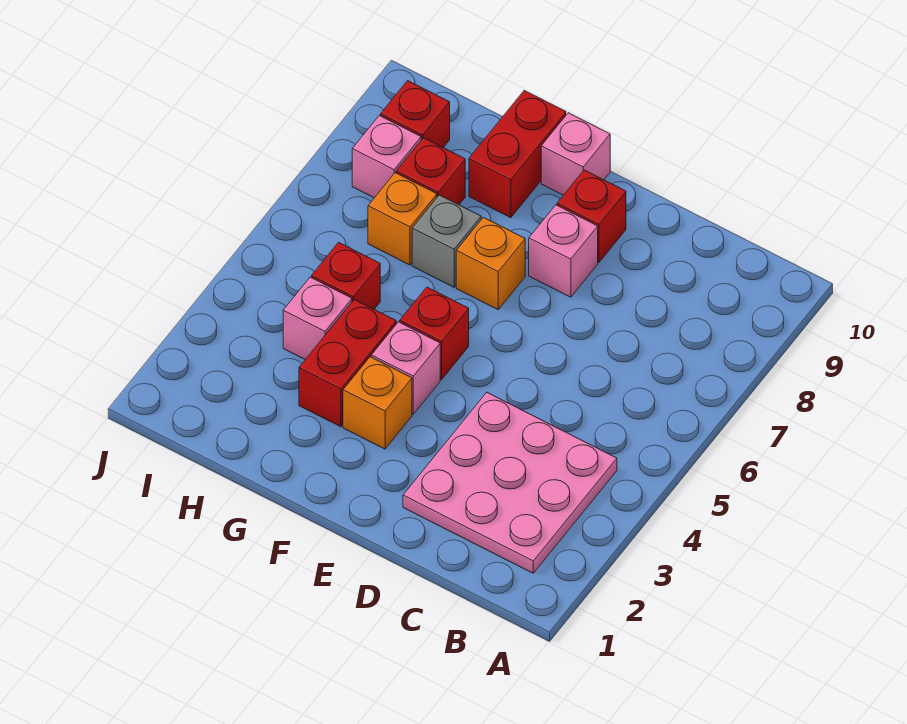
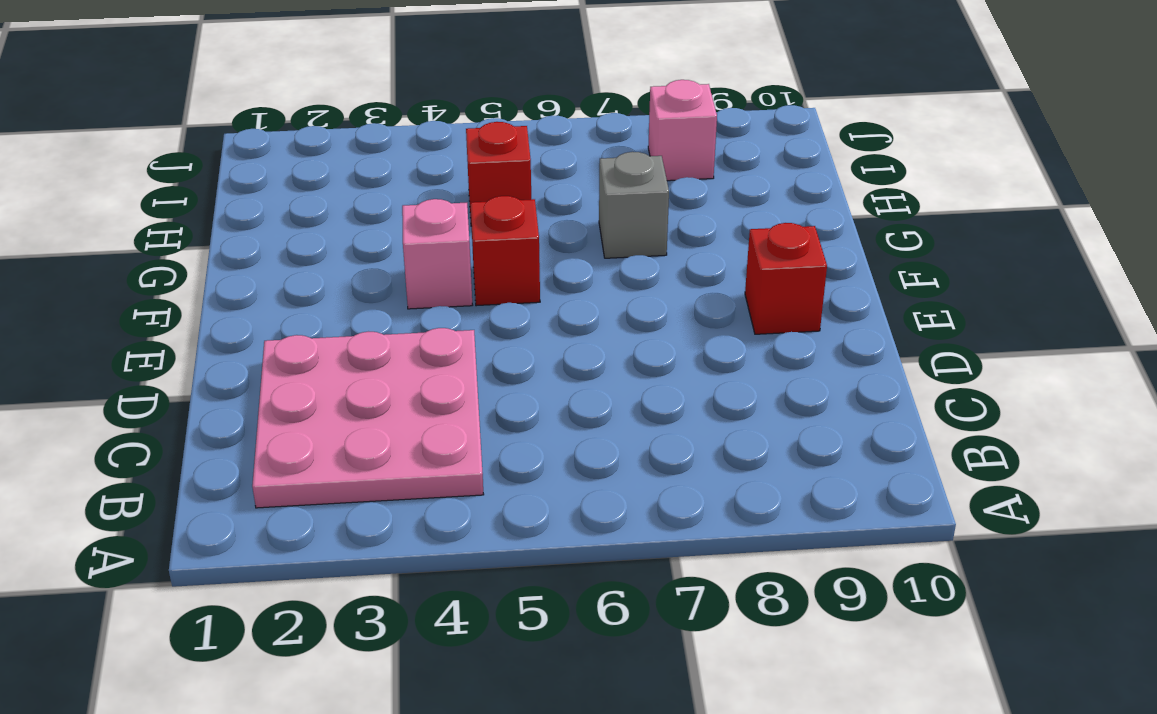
none -> pink brick E8 level 1
none -> orange brick F3 level 1
none -> orange brick F7 level 1

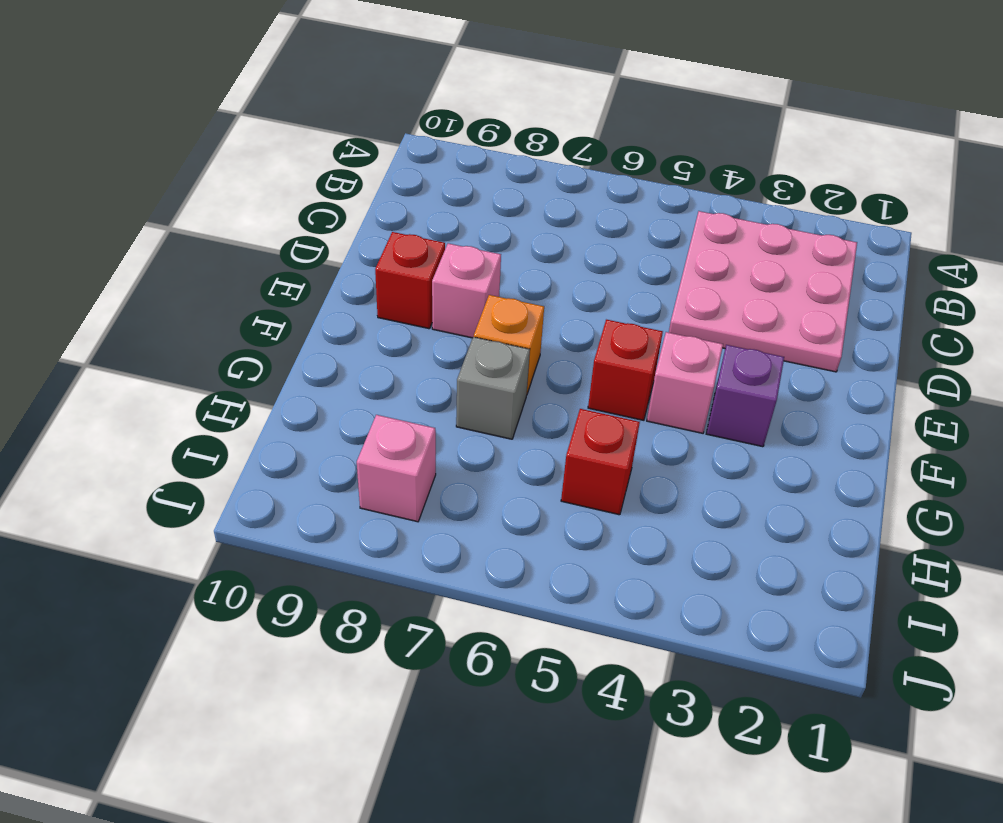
purple brick F3 level 1 -> orange brick F3 level 1
none -> pink brick F10 level 1
none -> red brick G3:G4 level 1
none -> red brick G9:G10 level 1

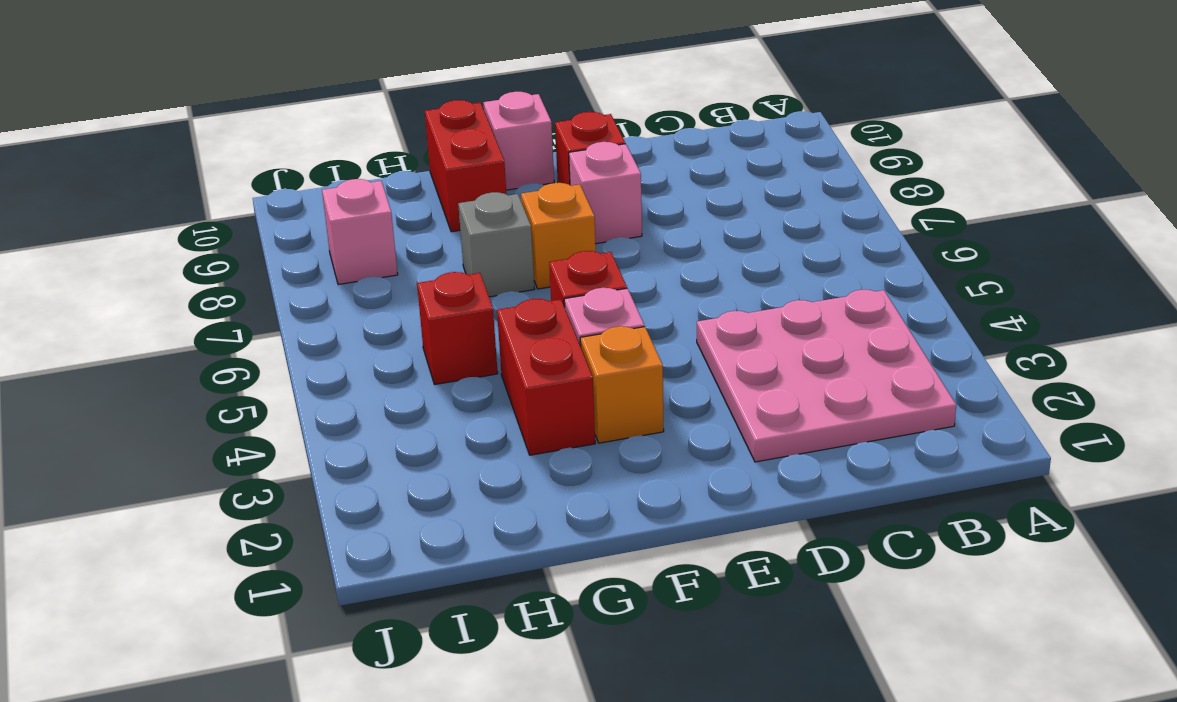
none -> pink brick H4 level 1
none -> orange brick H7 level 1
none -> red brick H8 level 1

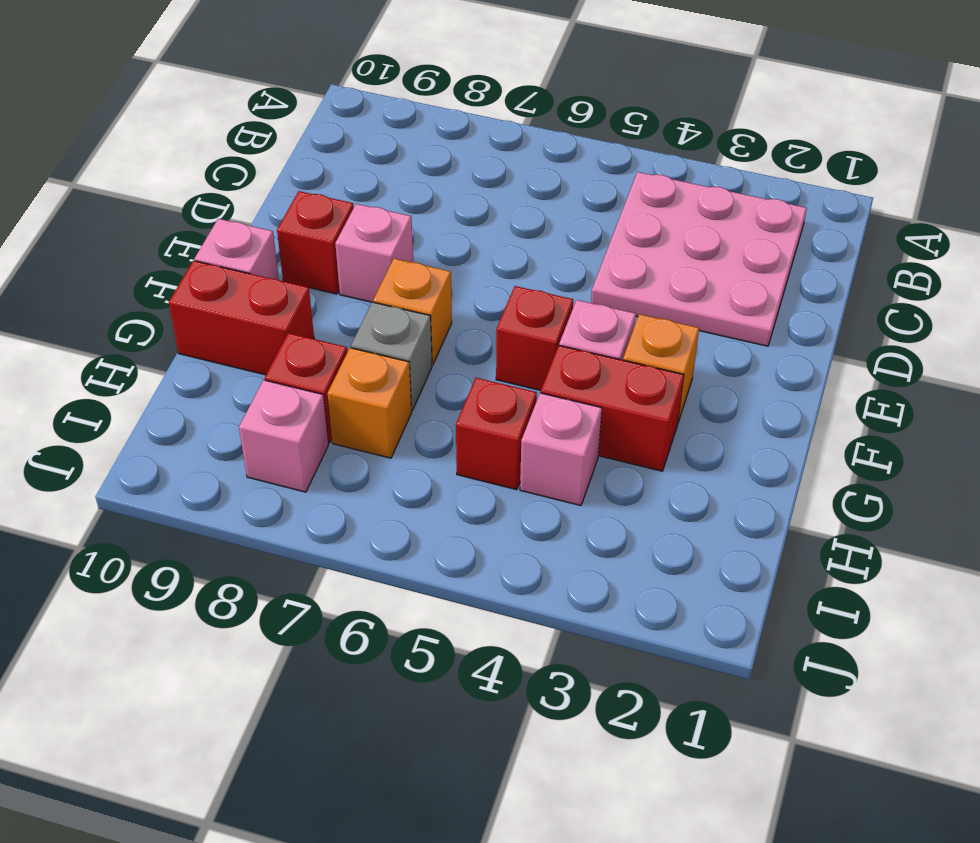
none -> red brick I9 level 1

